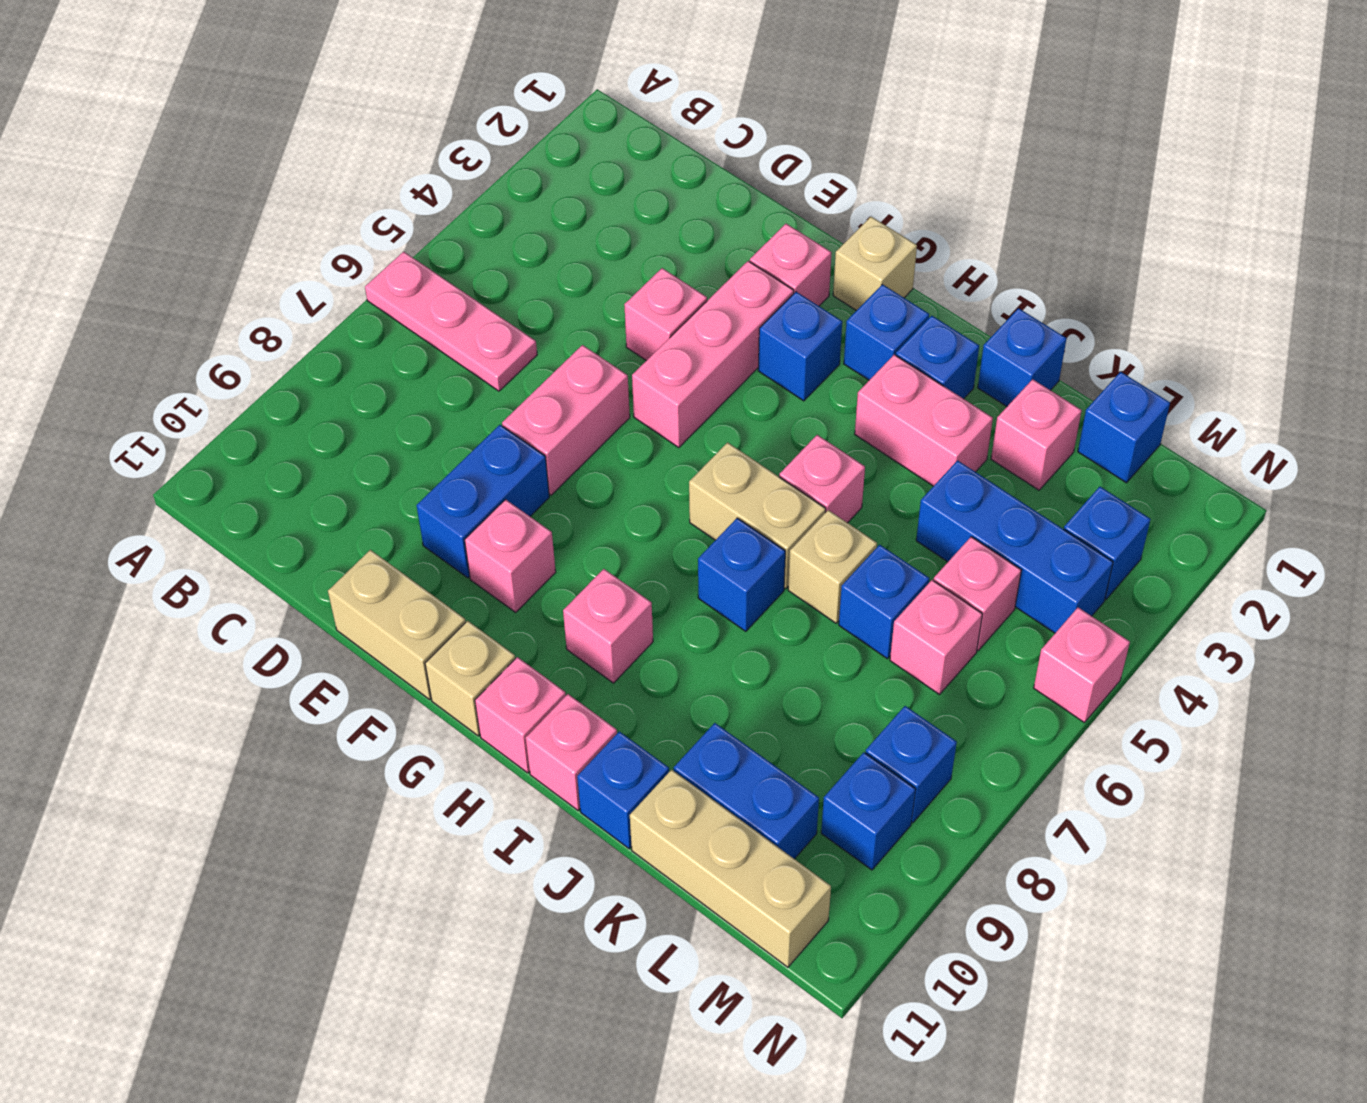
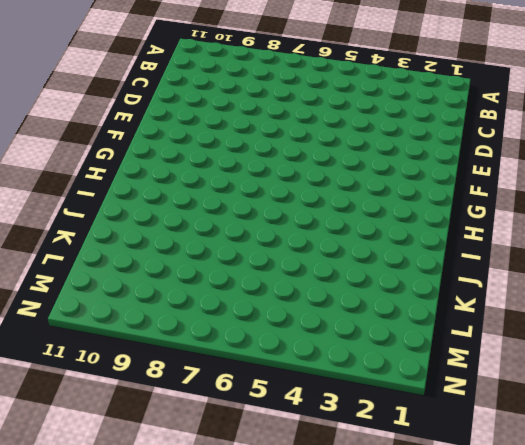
none -> pink plate A6:C6 level 1
none -> pink brick E4 level 1
none -> pink brick E6:E7 level 1
none -> blue brick E8:E9 level 1

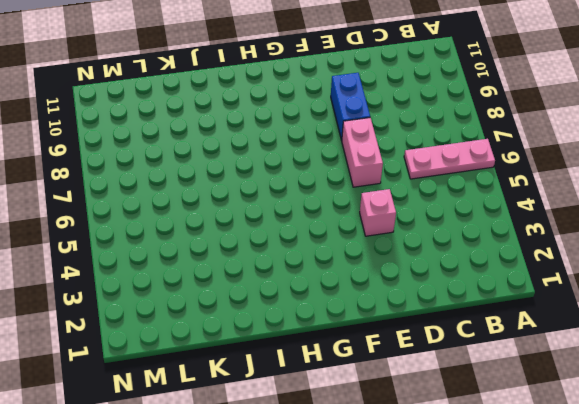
none -> tan brick E11:F11 level 1
none -> pink brick F2 level 1
none -> pink brick F3:F5 level 1
none -> pink brick F9 level 1

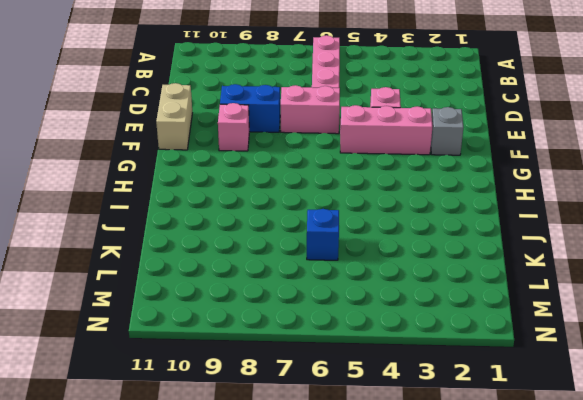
grey brick F2 level 1 -> pink brick F2 level 1
none -> tan brick G1 level 1
none -> blue brick G3 level 1
none -> tan brick G11 level 1
none -> blue brick H2 level 1

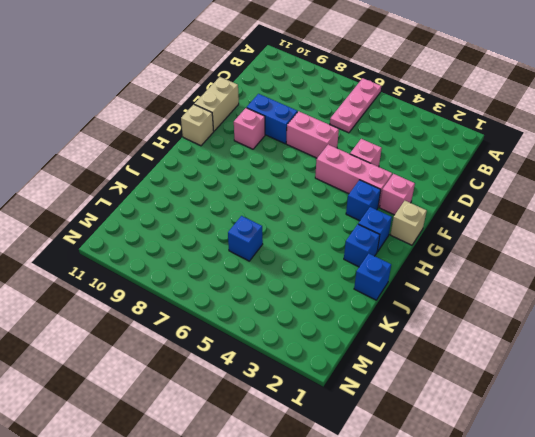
none -> tan brick H6:I6 level 1
none -> pink brick H9 level 1
none -> pink brick H11 level 1
none -> pink brick I3:J3 level 1

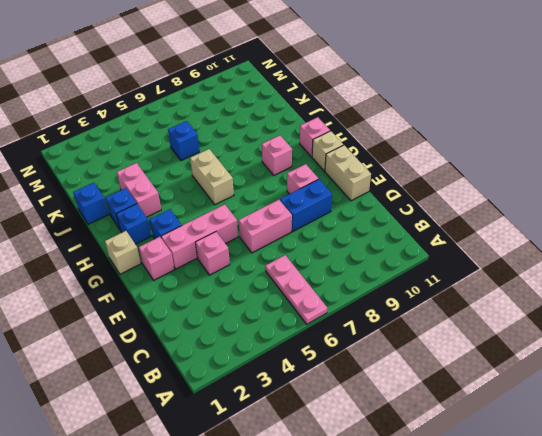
none -> pink brick I5 level 1
none -> blue brick I7 level 1
none -> pink brick I11 level 1
none -> tan brick J6 level 1

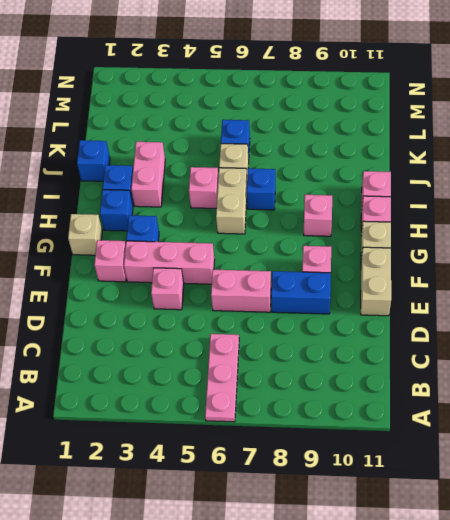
none -> blue brick J11 level 1
none -> pink brick K2 level 1
none -> blue brick K4:M4 level 1
none -> blue brick K10:L10 level 1

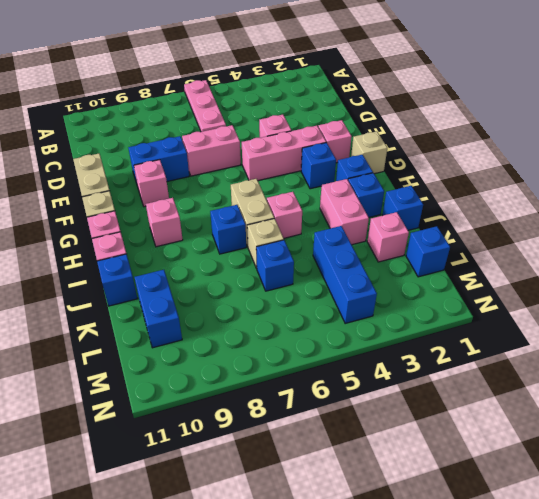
none -> tan brick K11:M11 level 1
none -> pink brick L5 level 1
none -> pink brick L6 level 1
none -> blue brick M3 level 1

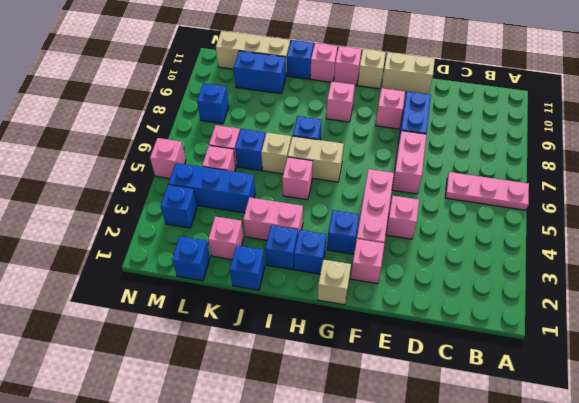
none -> blue brick M9 level 1

